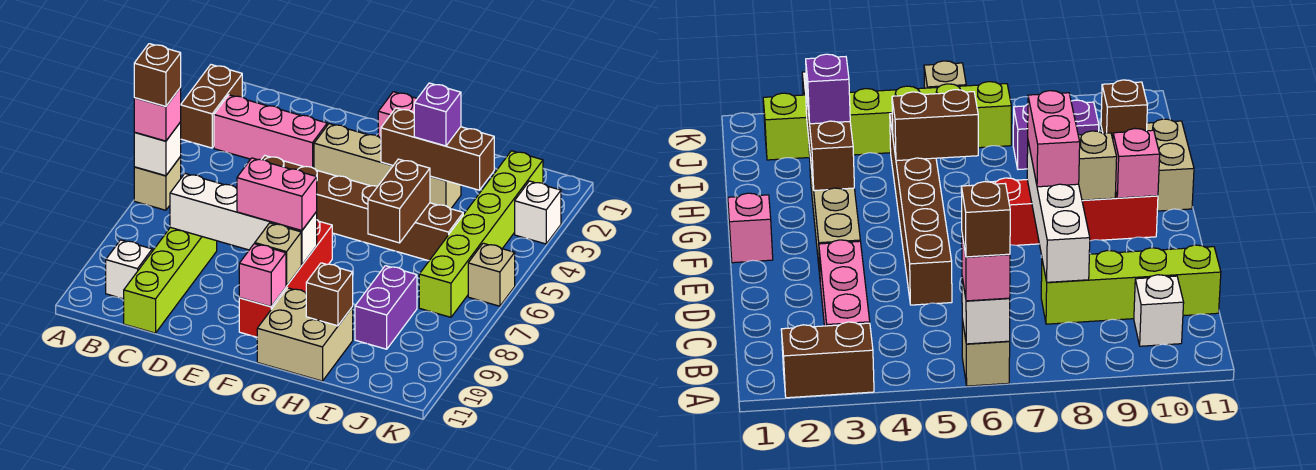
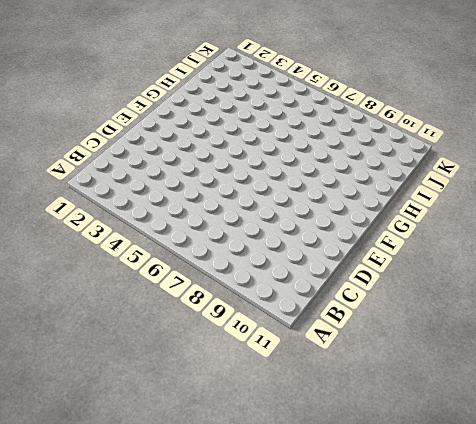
none -> brown brick A2:A3 level 1
none -> tan brick A6 level 1
none -> pink brick B3:D3 level 1

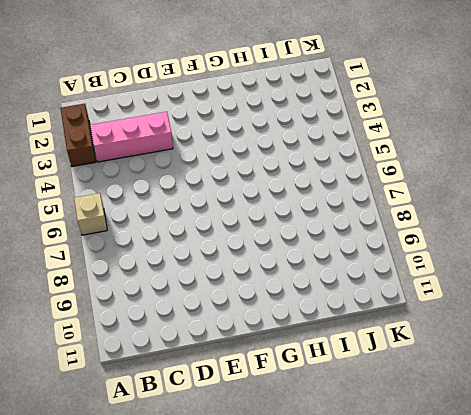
none -> white brick B10 level 1
none -> lime brick C8:C11 level 1
none -> brown brick D5:I5 level 1

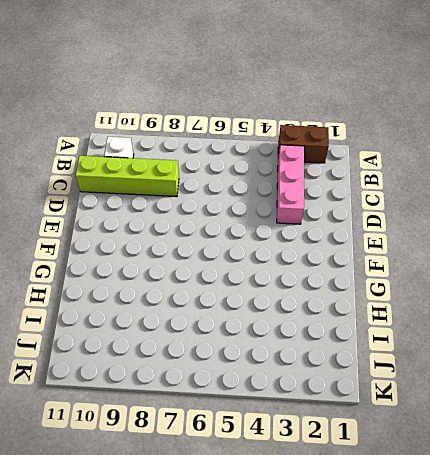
none -> tan brick A6 level 1
none -> brown brick D5:I5 level 1
none -> tan brick E3:H3 level 1

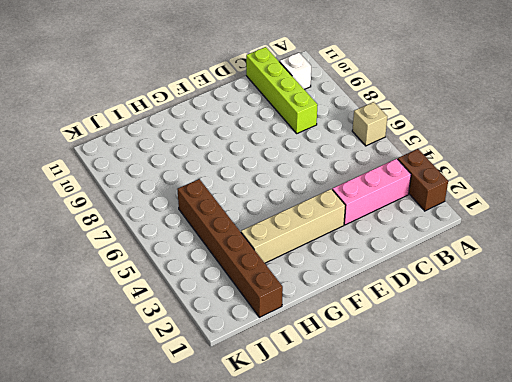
brown brick I1:I6 level 1 -> brown brick D5:I5 level 1
none -> pink brick F1 level 1
none -> red brick F7:F10 level 1
none -> tan brick G10:H11 level 1

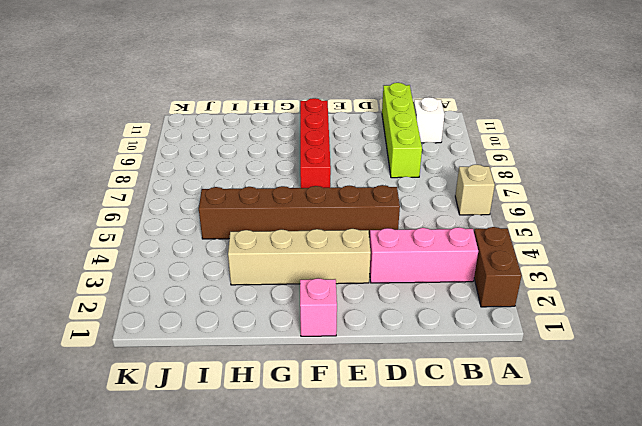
none -> tan brick G10:H11 level 1
none -> purple brick I8:I9 level 1
none -> lime brick J2:J7 level 1

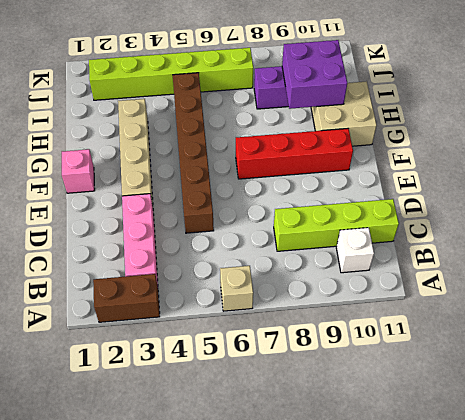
purple brick H9:I10 level 2 -> brown brick H10 level 2
none -> white brick K3 level 1
none -> tan brick K6 level 1
none -> white brick A6 level 2

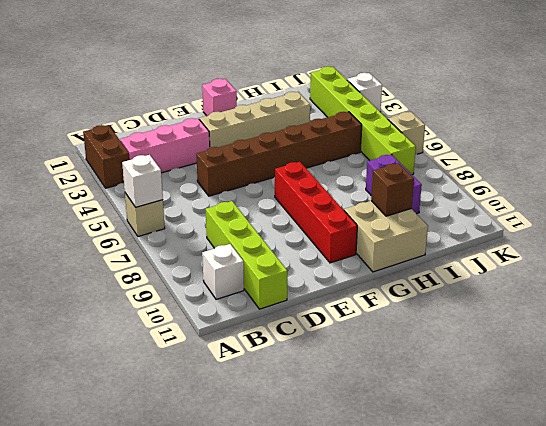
none -> white brick C8:F8 level 2
none -> tan brick F9 level 2
none -> pink brick F10 level 2

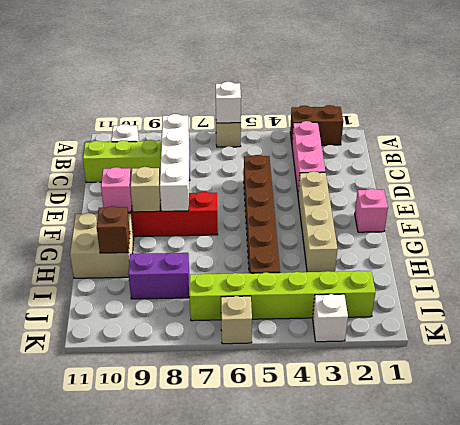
none -> brown brick G3:I3 level 2
none -> brown brick H5:H6 level 2
none -> pink brick A6 level 3

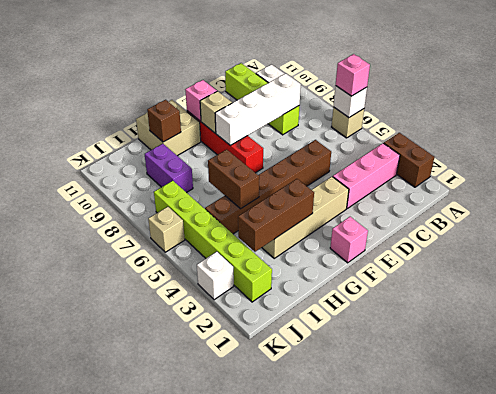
none -> pink brick E8:F8 level 3
none -> purple brick H3 level 3
none -> brown brick A6 level 4

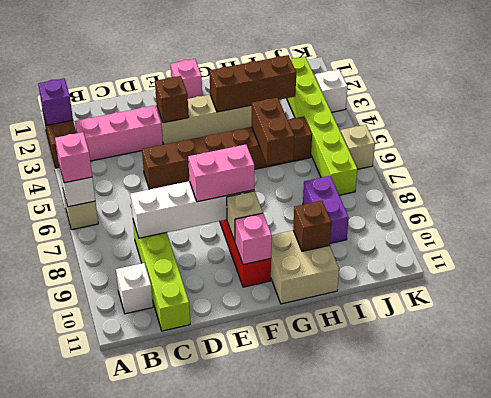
purple brick A2 level 2 -> purple brick H3 level 3
brown brick E3 level 2 -> brown brick A6 level 4

